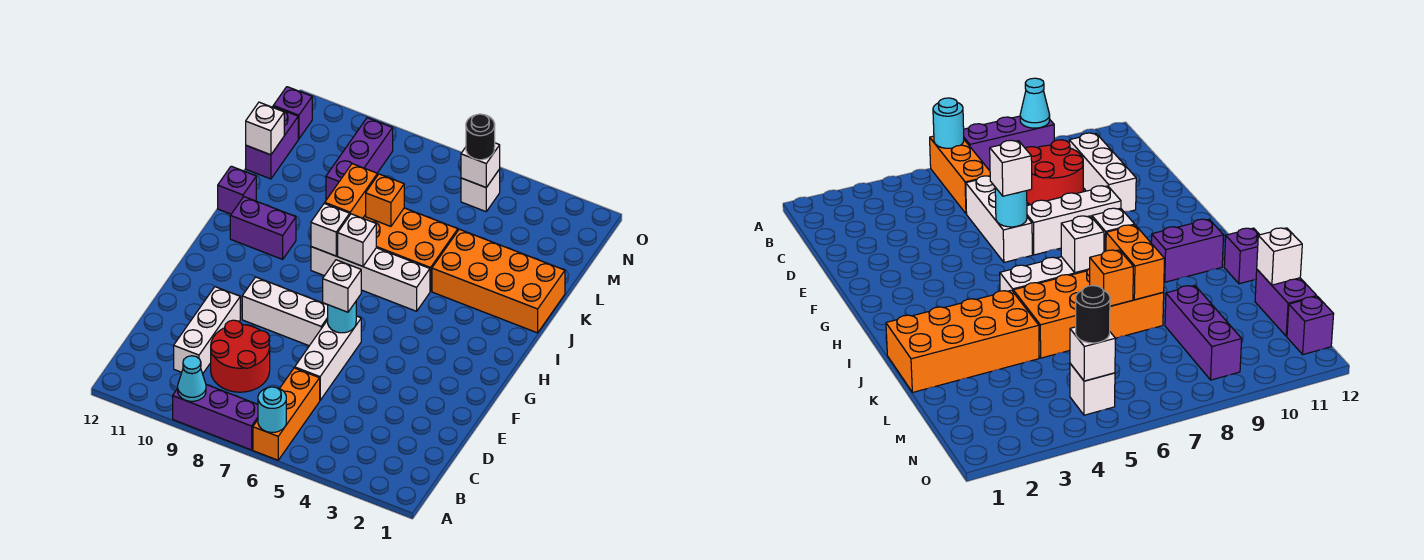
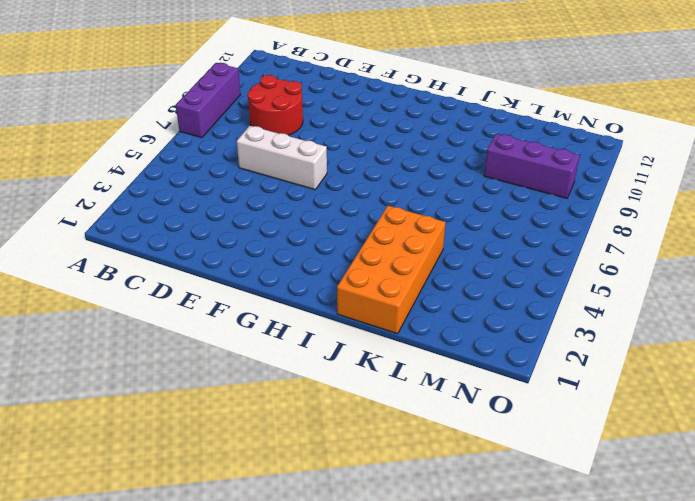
none -> orange brick A6:C6 level 1
none -> white brick C10:E10 level 1
none -> white brick F7:F9 level 1

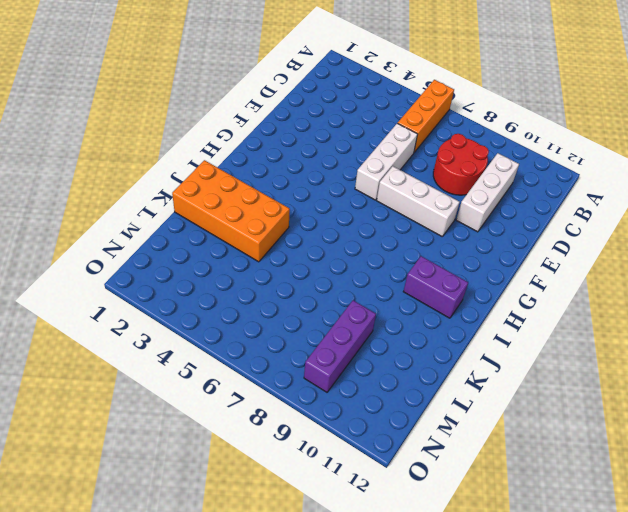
none -> purple brick A7:A9 level 1
none -> white brick I5:I8 level 1
none -> orange brick J5:K8 level 1

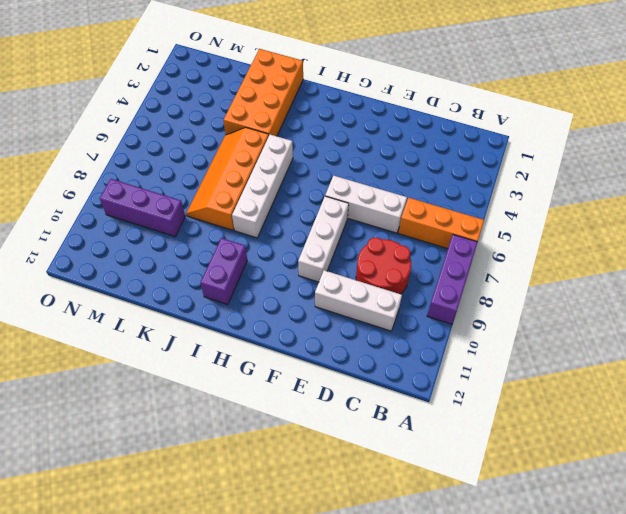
orange slope J5:K8 level 1 top J -> orange brick J5:K8 level 1
none -> purple brick J12 level 1
none -> purple brick L12:M12 level 1
none -> white brick N5 level 1

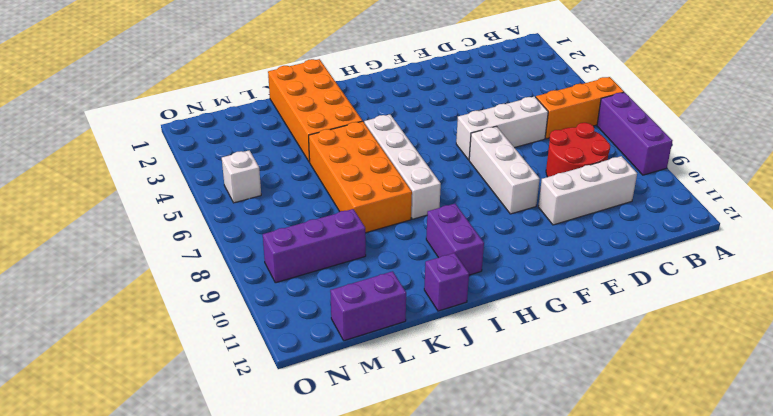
none -> purple brick N12 level 1
none -> cyan round brick A6 level 2
none -> cyan cone A9 level 2

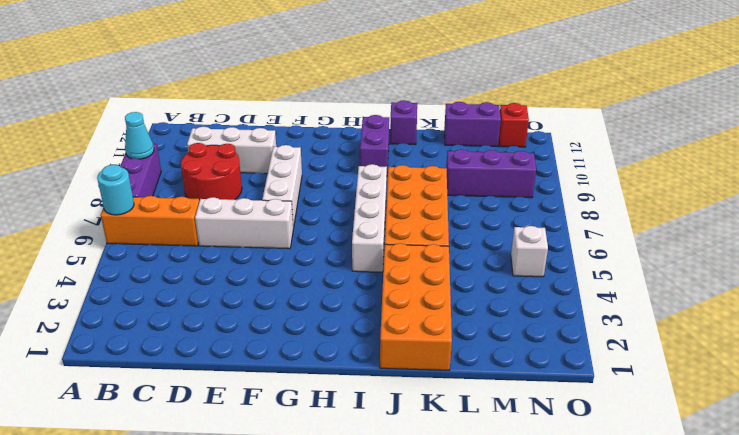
red brick N12 level 1 -> purple brick N12 level 1
none -> cyan round brick F6 level 2
none -> white brick I7 level 2
none -> white brick I8 level 2

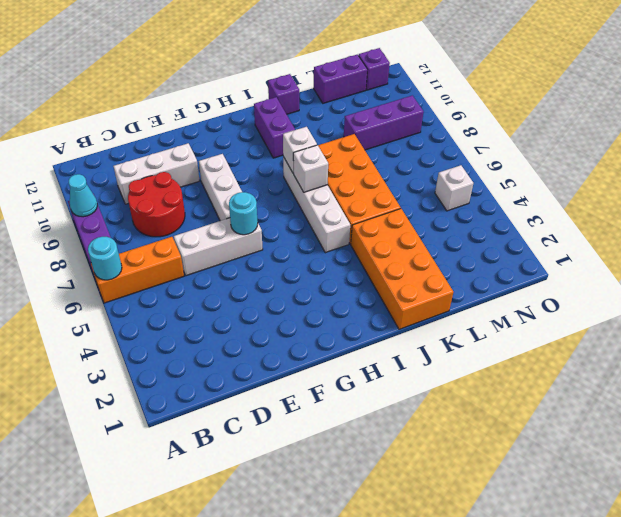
none -> orange brick J8:K8 level 2
none -> orange brick K7 level 2
none -> white brick L12 level 2

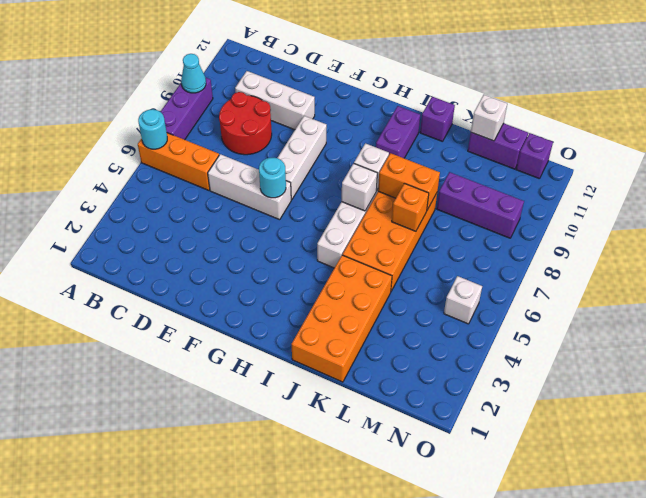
none -> white brick N5 level 2
none -> white brick F6 level 3
none -> black round brick N5 level 3

